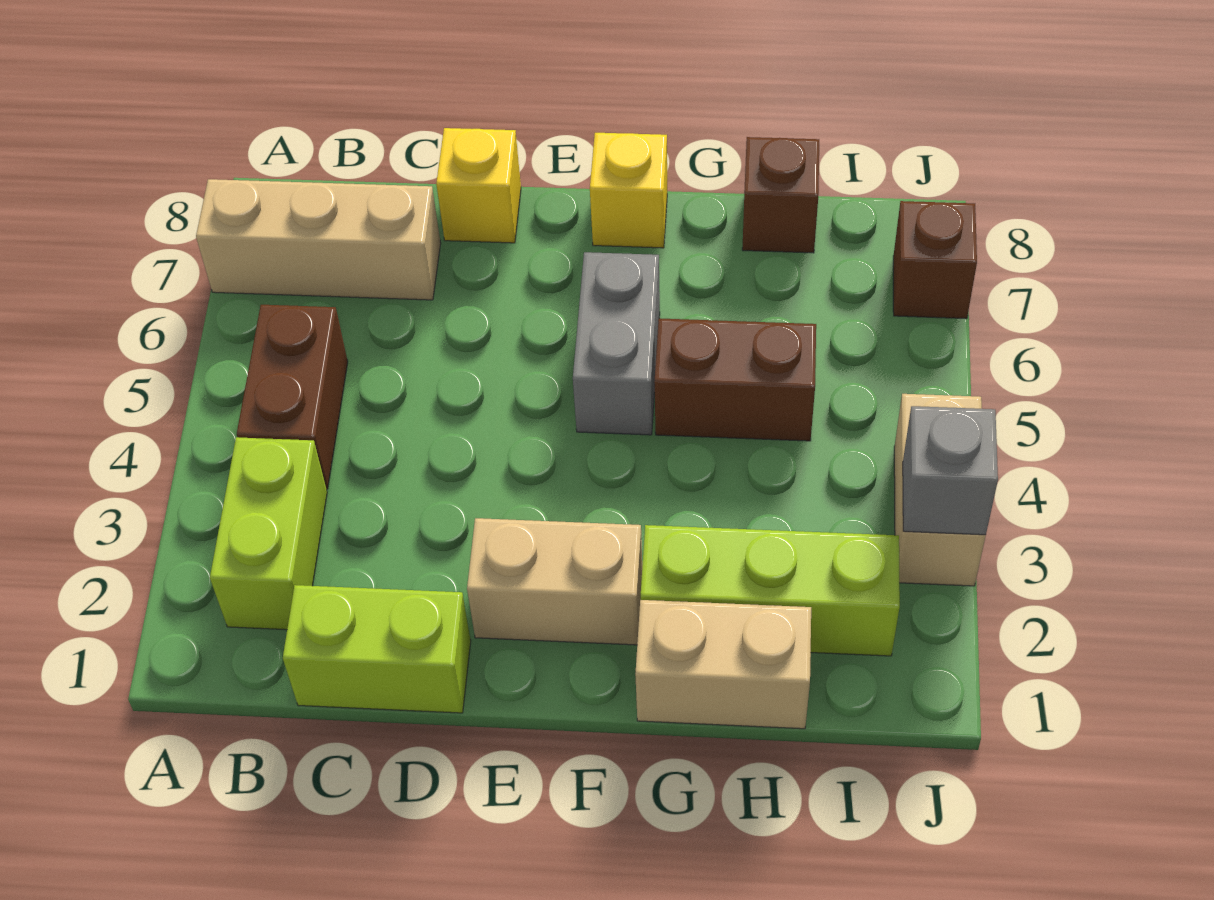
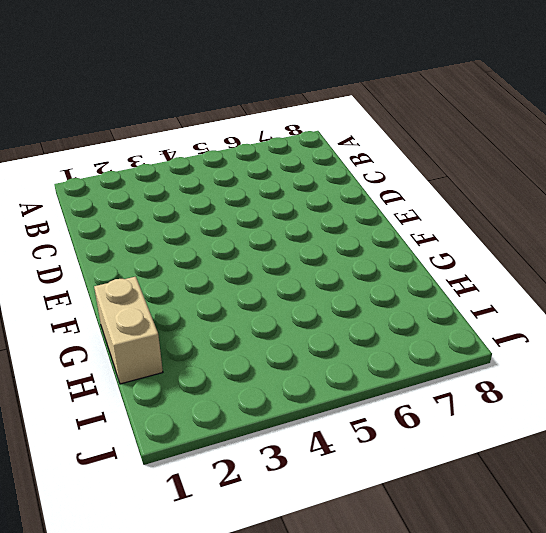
none -> tan brick A7:C7 level 1
none -> lime brick B2:B3 level 1
none -> brown brick B4:B5 level 1

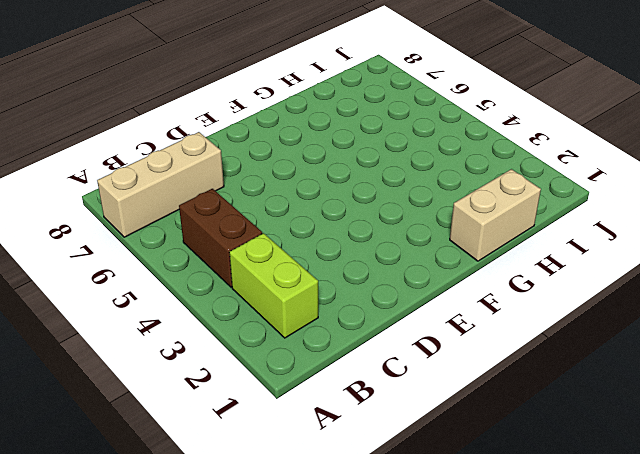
none -> lime brick C1:D1 level 1
none -> yellow brick D8 level 1
none -> tan brick E2:F2 level 1

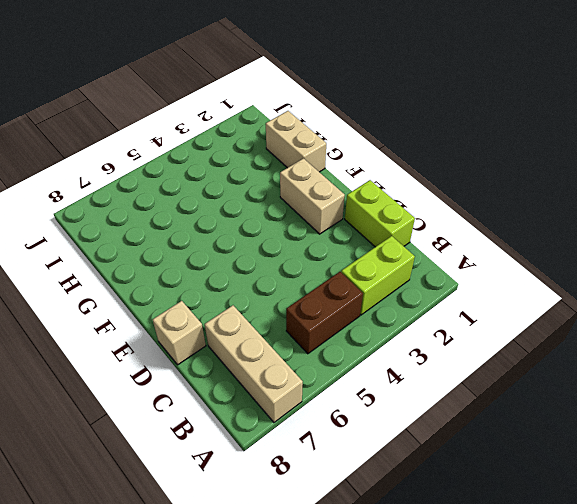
tan brick D8 level 1 -> yellow brick D8 level 1
none -> grey brick F5:F6 level 1
none -> yellow brick F8 level 1
none -> lime brick G2:I2 level 1

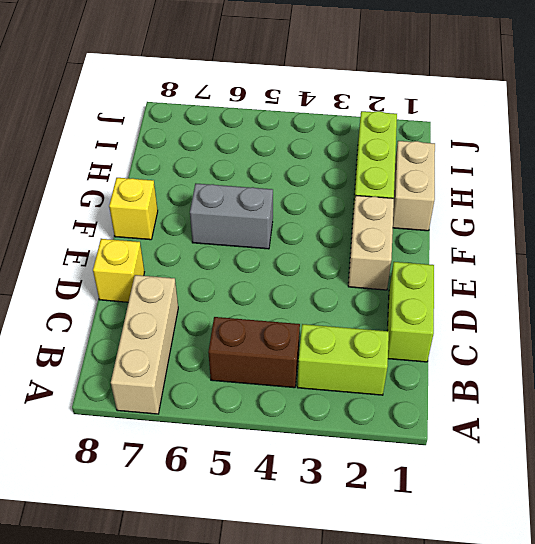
none -> brown brick G5:H5 level 1
none -> brown brick H8 level 1
none -> tan brick J3:J4 level 1

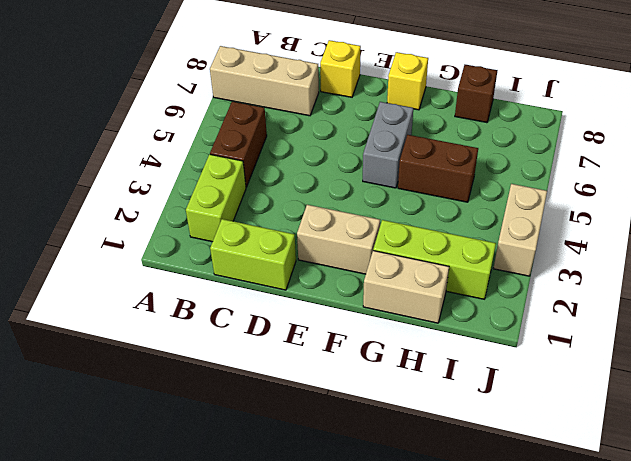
none -> brown brick J7 level 1
none -> grey brick J3 level 2

